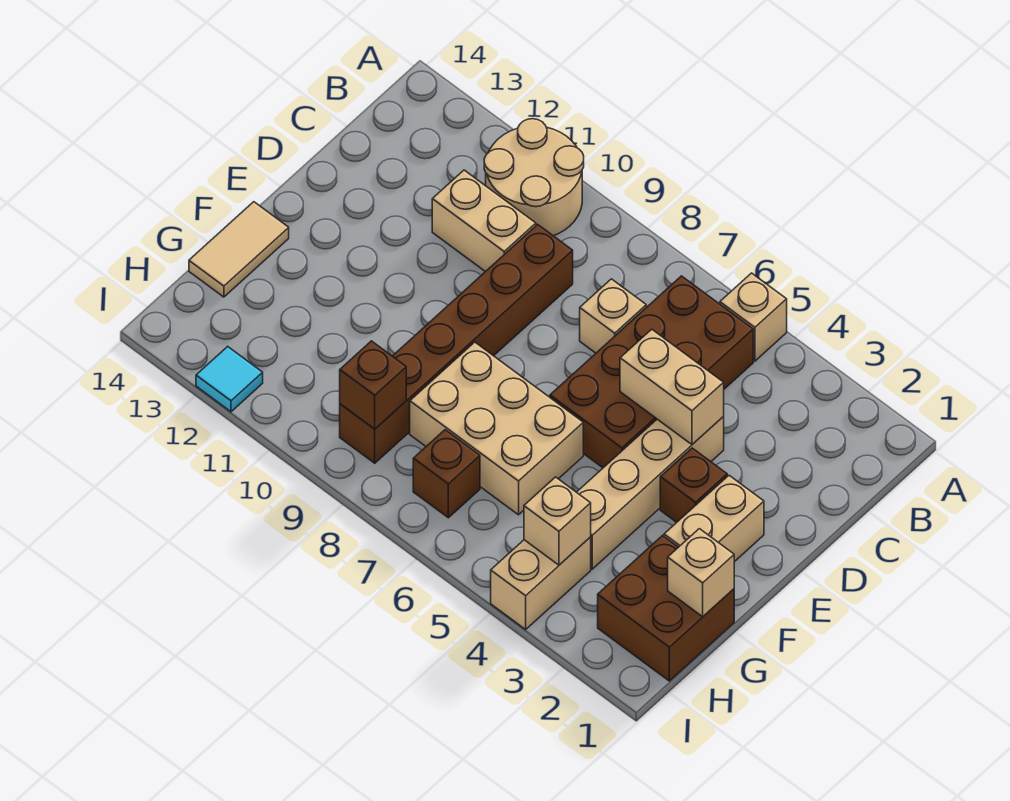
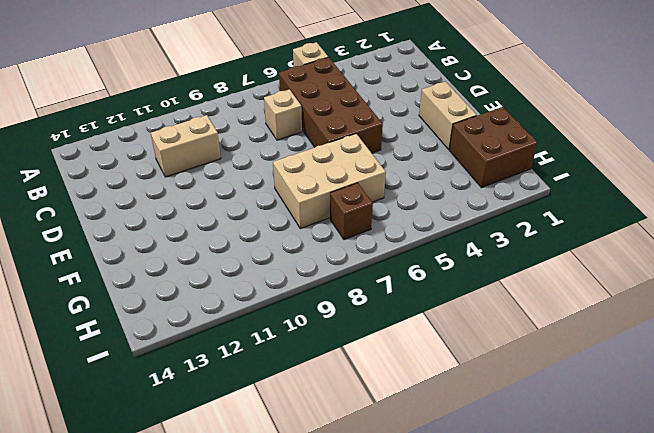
none -> tan round brick A10:B11 level 1
none -> brown brick C9:H9 level 1
none -> tan brick D4:G4 level 1

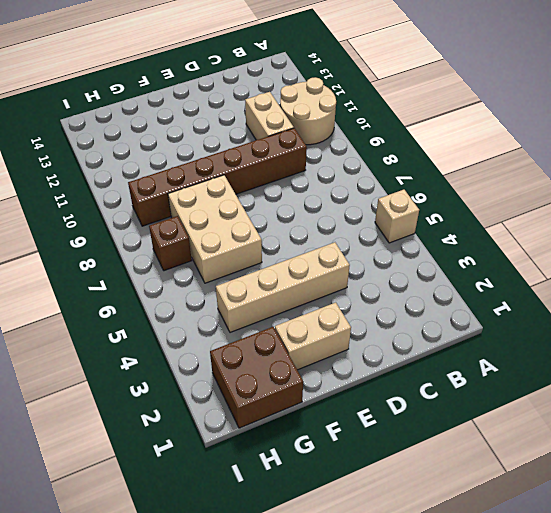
none -> brown brick B5:E6 level 1
none -> tan brick C7 level 1
none -> brown brick E3 level 1

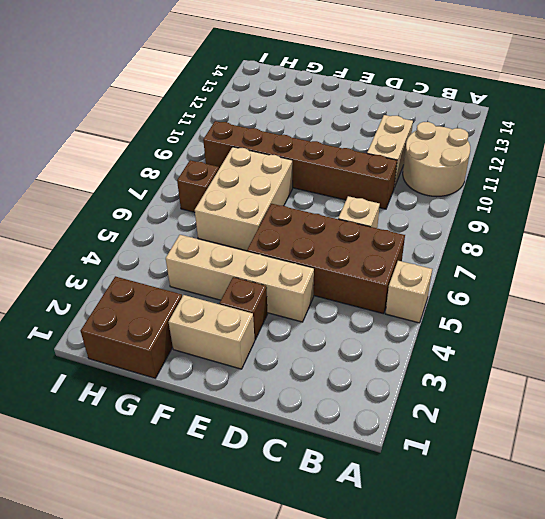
none -> tan tile F14:G14 level 1
none -> tan brick H4:I4 level 1
none -> cyan tile I12 level 1

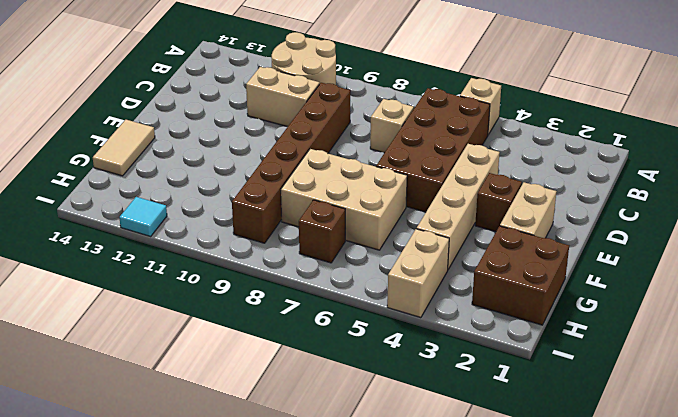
none -> tan brick D4:D5 level 2
none -> tan brick G1 level 2
none -> tan brick H4 level 2

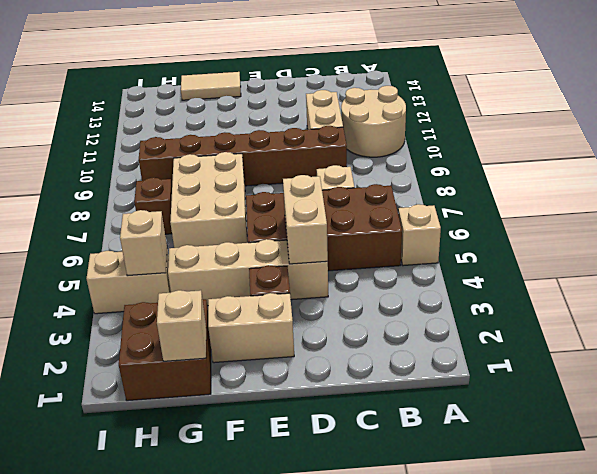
none -> cyan tile I12 level 1
none -> brown brick H9 level 2

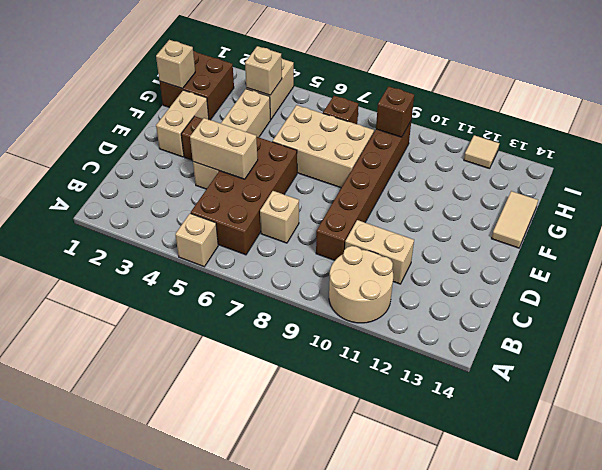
tan tile I12 level 1 -> cyan tile I12 level 1

